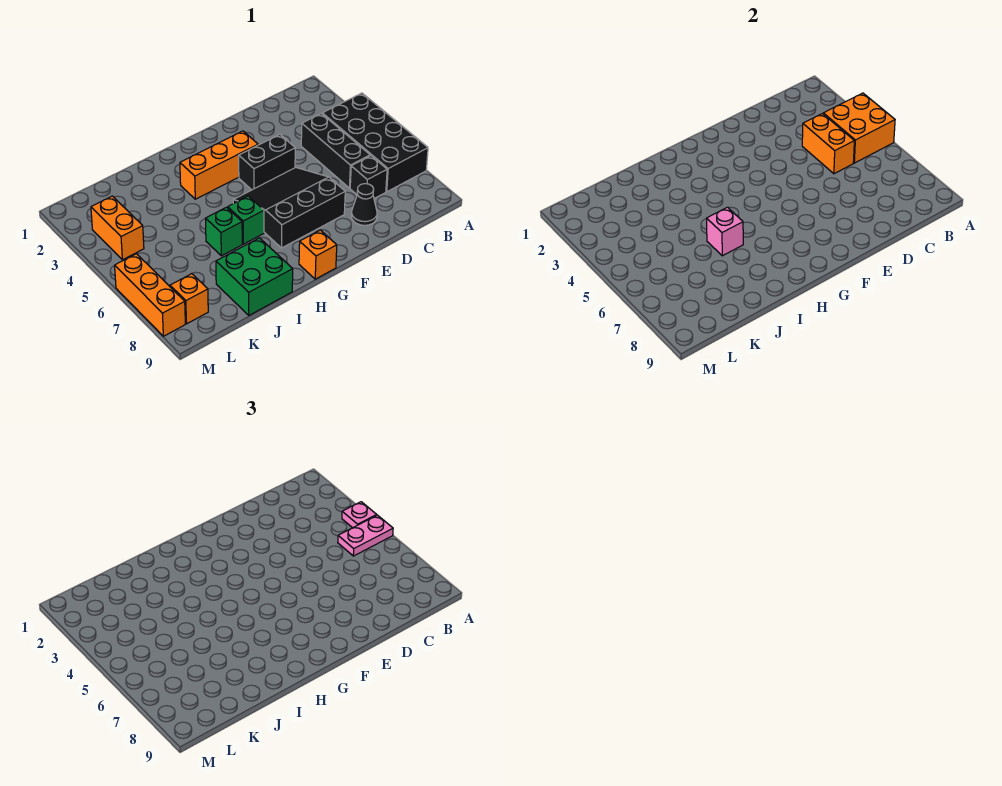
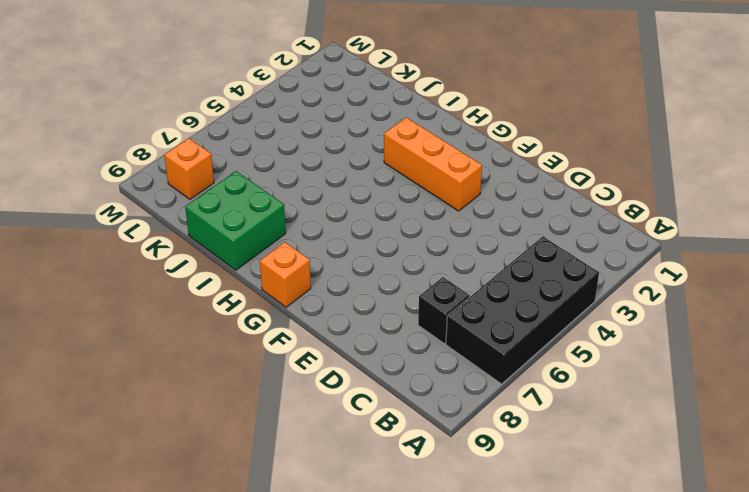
none -> black brick C4:C6 level 1
none -> black cone D8 level 1
none -> black brick E4:F4 level 1

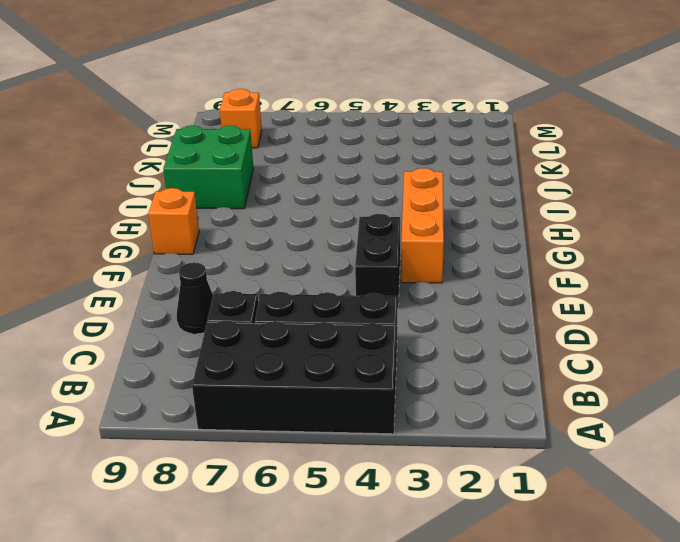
none -> black slope E5:G7 level 1 top 7
none -> green brick H6 level 1
none -> green brick I6 level 1

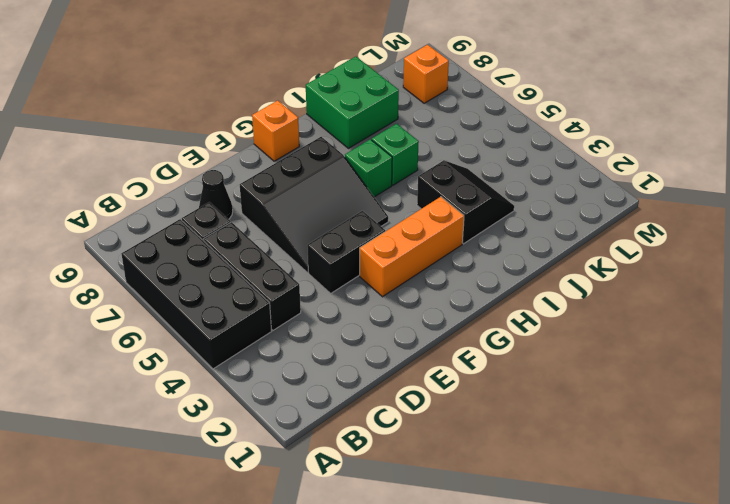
black slope I3:J4 level 1 top I -> none
none -> orange brick L3:L4 level 1
none -> orange brick M6:M8 level 1
none -> orange brick A4:B5 level 2

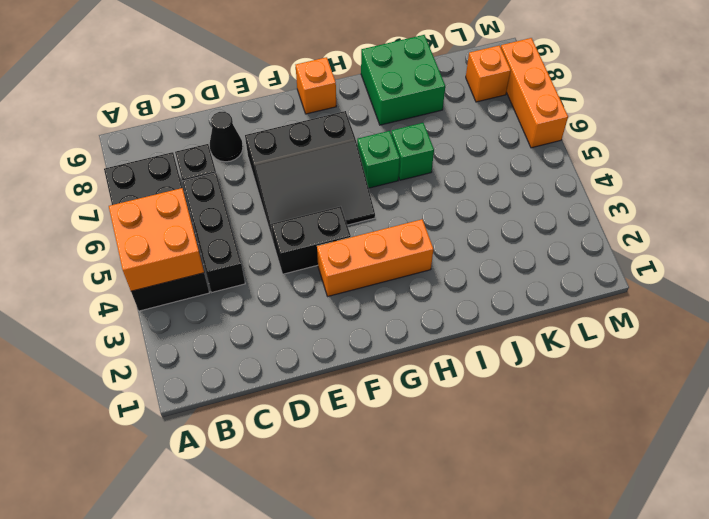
none -> orange brick L3:L4 level 1
none -> orange brick C4:C5 level 2
none -> pink brick I6 level 2

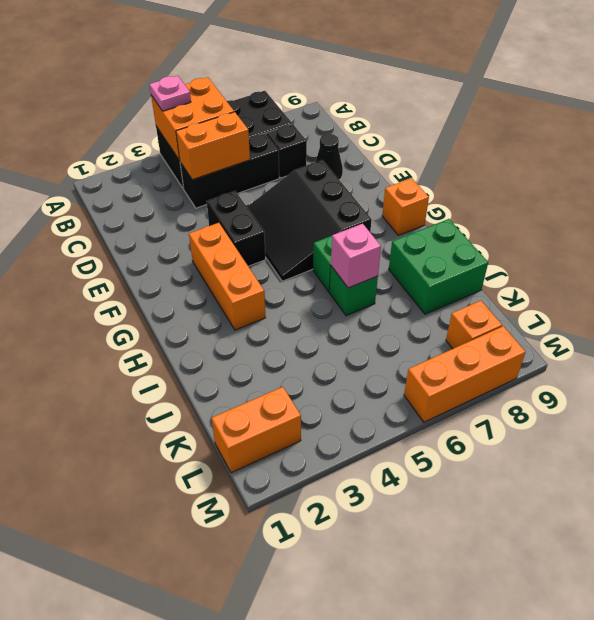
orange brick L1:L2 level 1 -> orange brick L3:L4 level 1
none -> pink plate A5:B5 level 3

